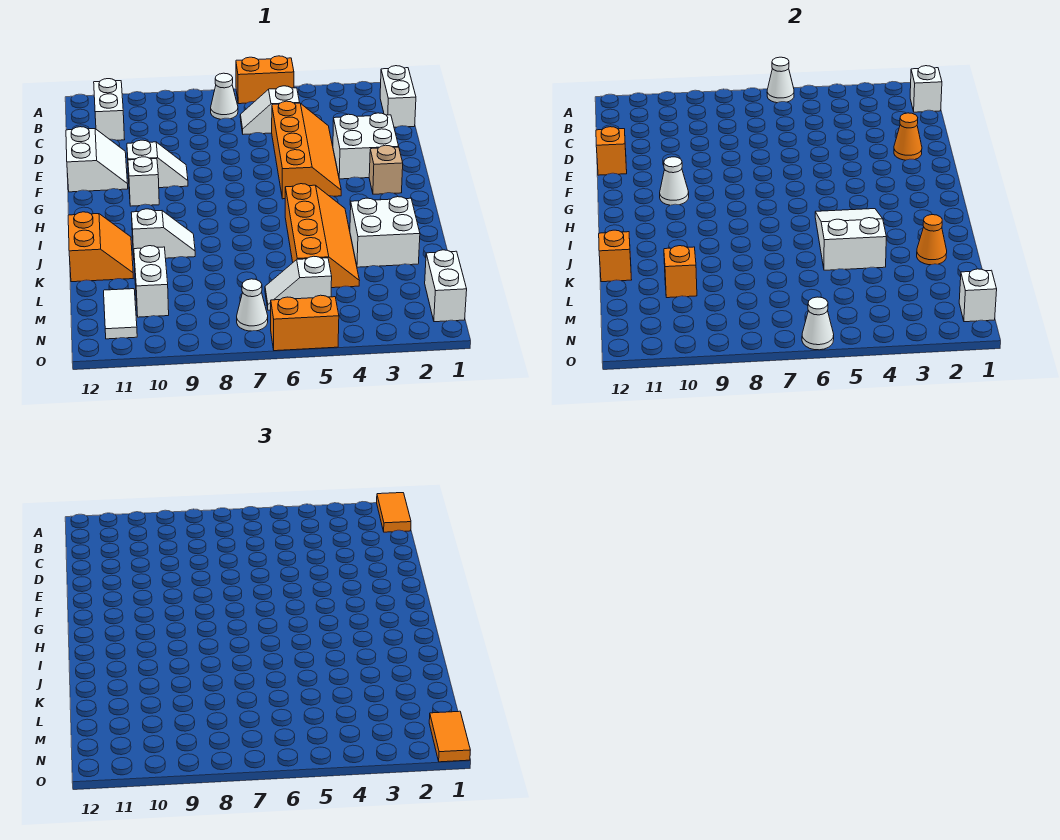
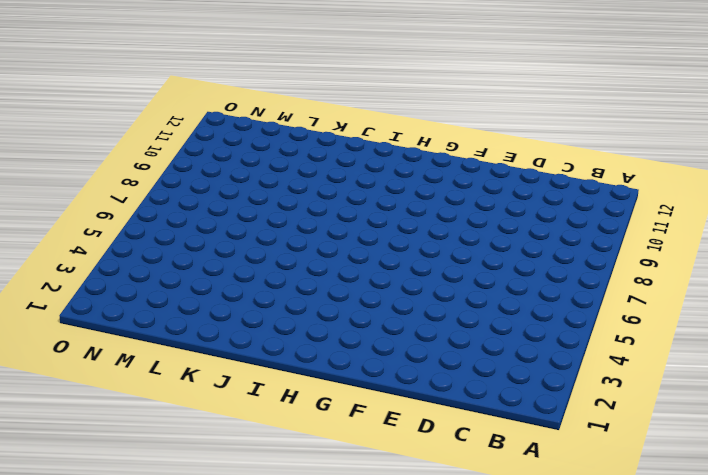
none -> orange brick A5:A6 level 1
none -> white brick B1:C1 level 1
none -> white cone B7 level 1
none -> white brick B11:C11 level 1

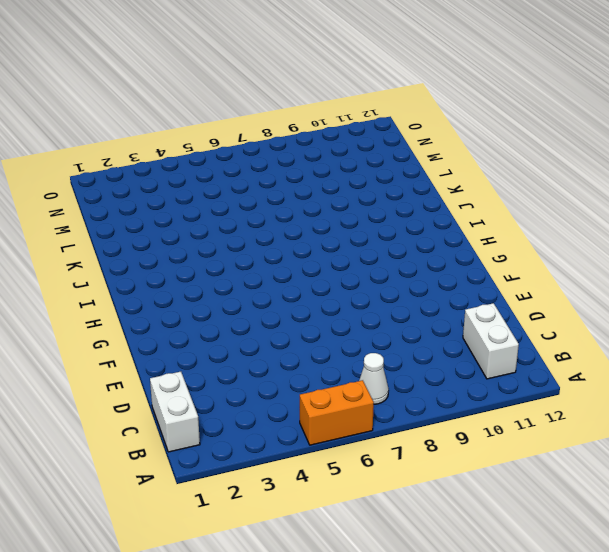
none -> white slope C5:C6 level 1 top 5
none -> orange slope D4:G5 level 1 top 5
none -> white brick E2:F3 level 1
none -> white slope E11:F12 level 1 top 12

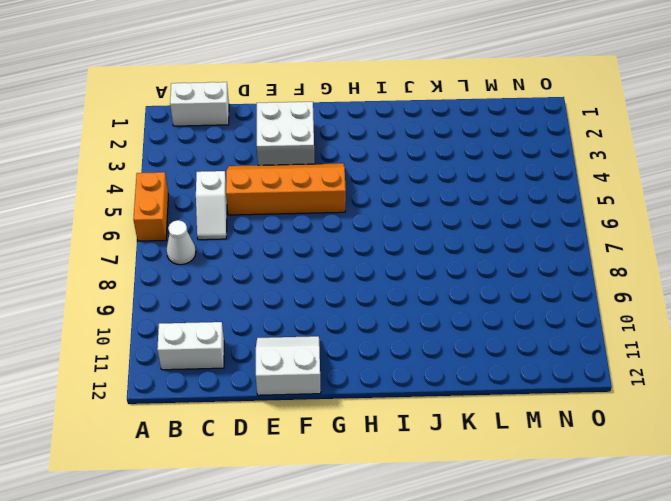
none -> white slope F9:F10 level 1 top 10
none -> tan brick G2 level 1
none -> white brick G10 level 1
none -> orange slope I4:L5 level 1 top 5

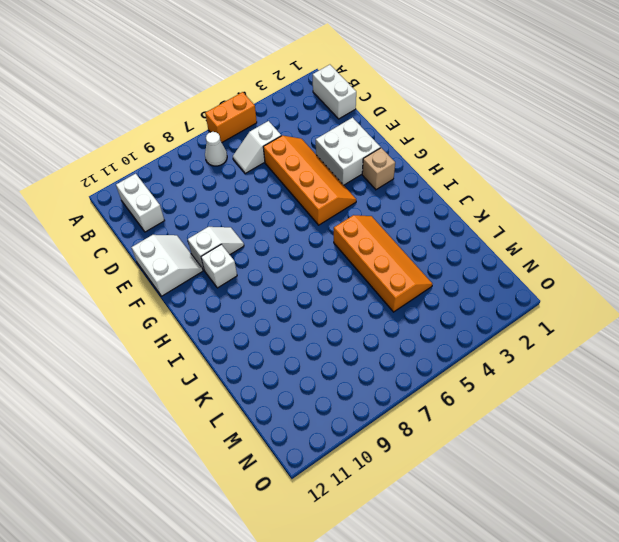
none -> white brick J2:K3 level 1
none -> white slope J9:J10 level 1 top 10
none -> orange slope J11:K12 level 1 top 12
none -> white brick L10:M10 level 1

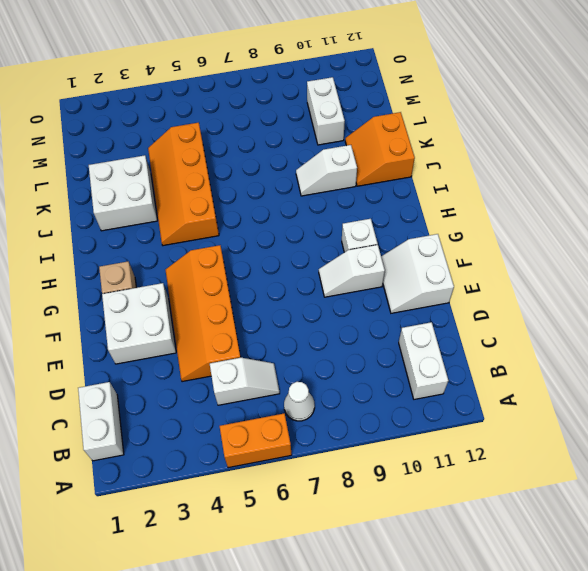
none -> white brick M1:N1 level 1
none -> white slope M5:M6 level 1 top 5
none -> white tile M11:N11 level 1
none -> white cone N7 level 1

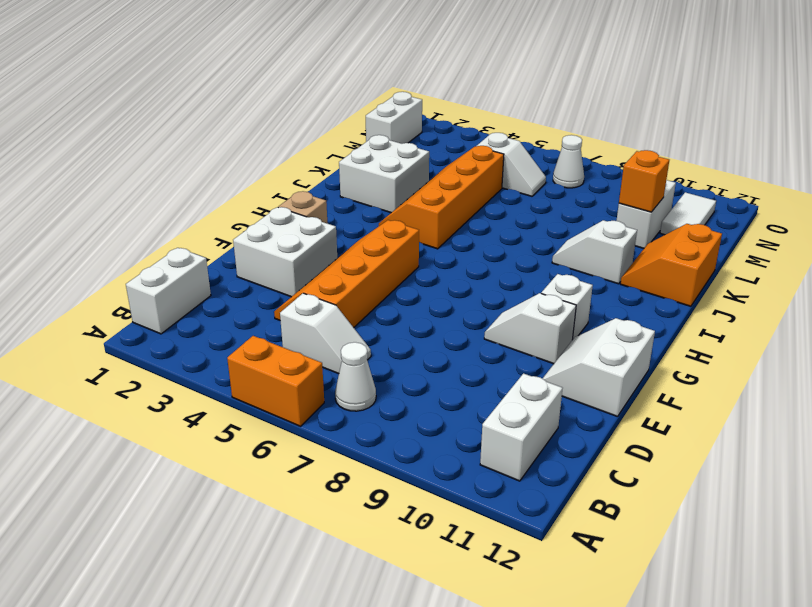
none -> orange brick O5:O6 level 1
none -> white cone A6 level 2
none -> white brick B1 level 2
none -> orange cone E2 level 2

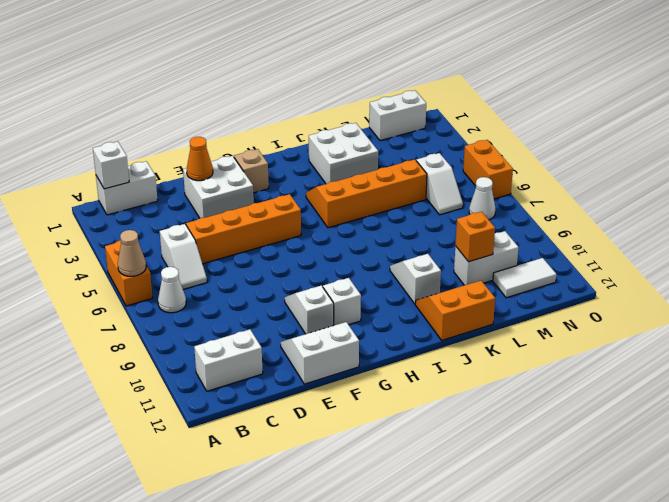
tan cone A6 level 2 -> white cone A6 level 2
none -> orange brick E12 level 2
none -> white cone G10 level 2
none -> white slope I4:K5 level 2 top K
none -> orange cone K2 level 2

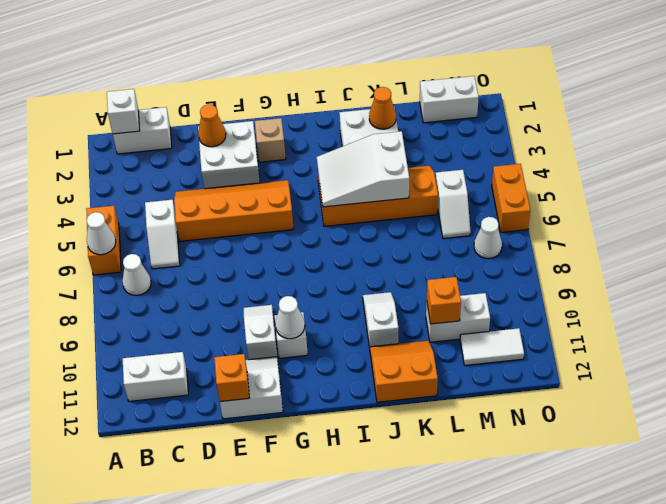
none -> orange brick K12 level 2
none -> white brick N1 level 2
none -> white cone O6 level 2
none -> orange tile A1:B1 level 3

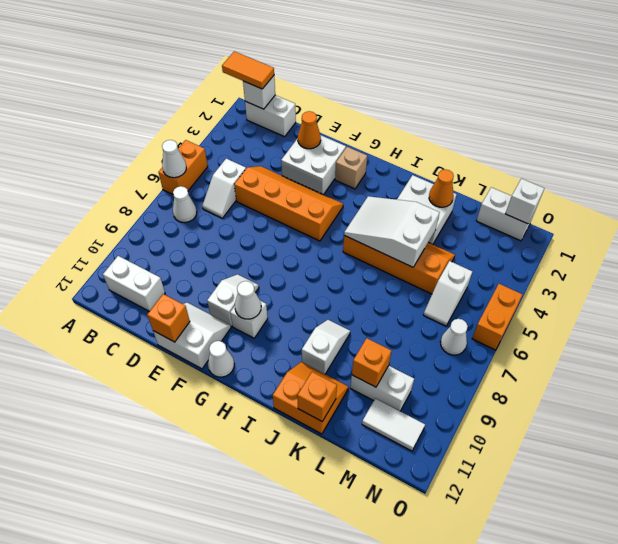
white cone G12 level 1 -> white cone O6 level 2
none -> orange tile N1:O1 level 3

